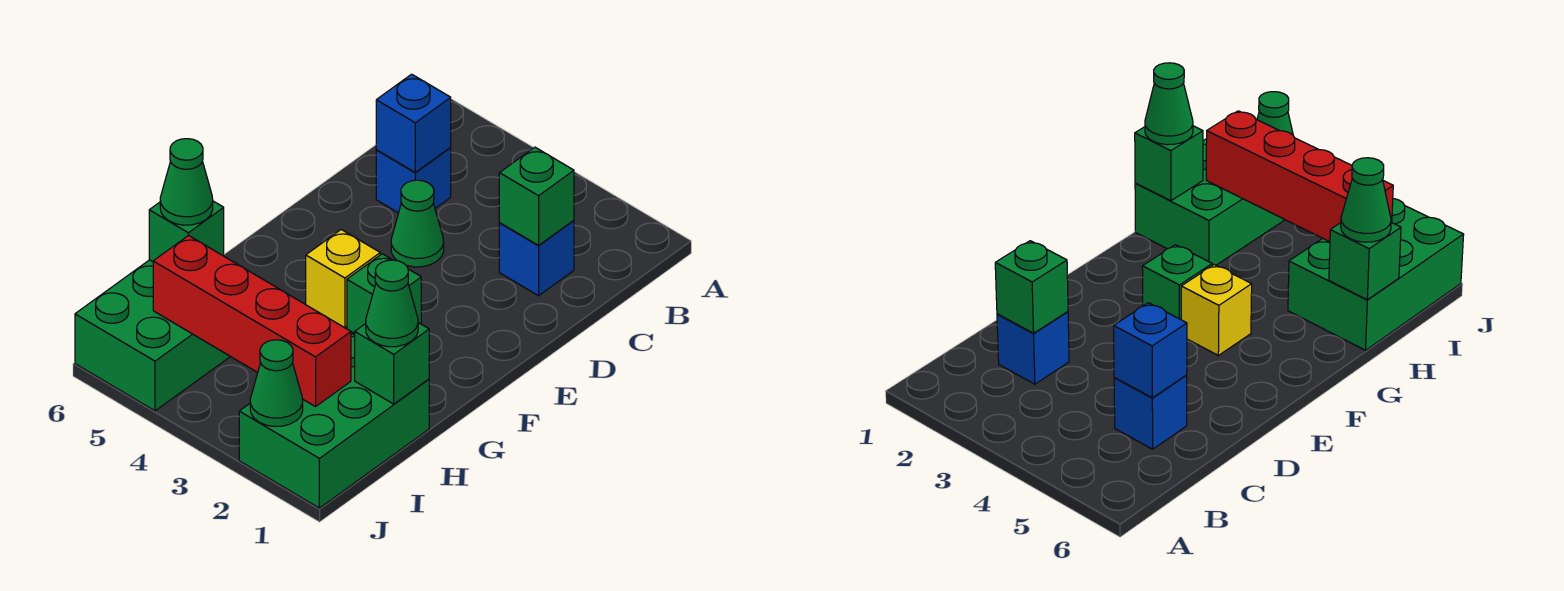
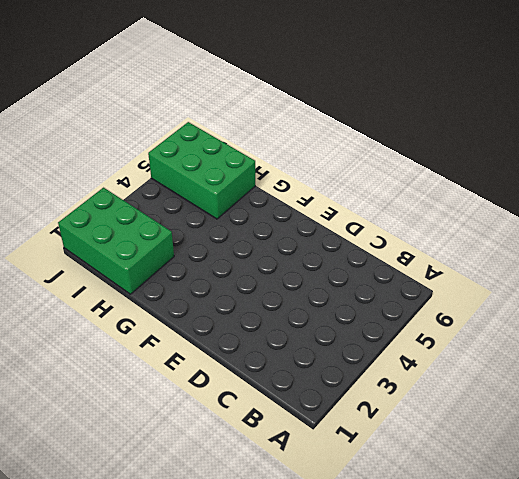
none -> blue brick C2 level 1
none -> blue brick C5 level 1
none -> green cone D4 level 1

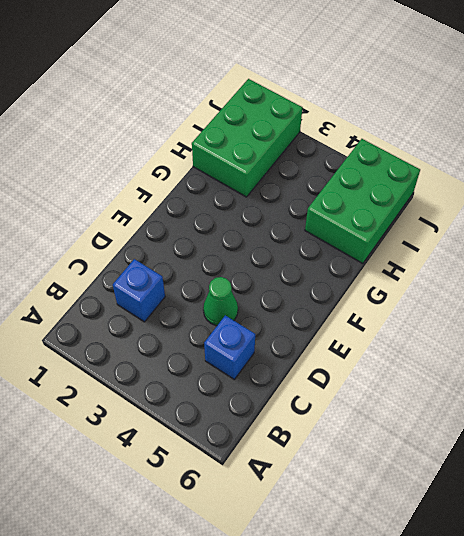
none -> green brick F3 level 1
none -> yellow brick F4 level 1
none -> green brick C2 level 2

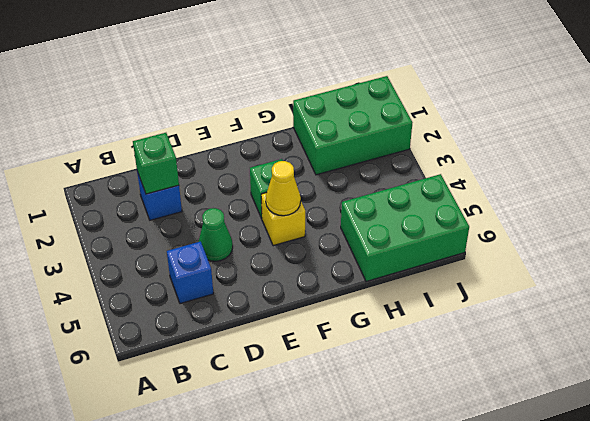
yellow cone F4 level 2 -> none
none -> blue brick C5 level 2
none -> green brick H1 level 2
none -> green brick H6 level 2

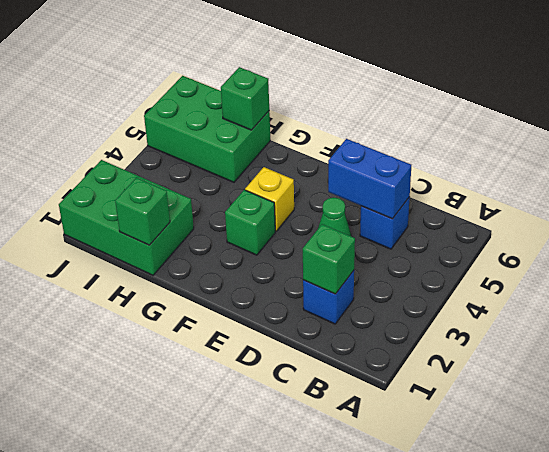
blue brick C5:D5 level 2 -> blue brick C5 level 2
none -> red brick I2:I5 level 2
none -> green cone J2 level 2
none -> green cone H1 level 3

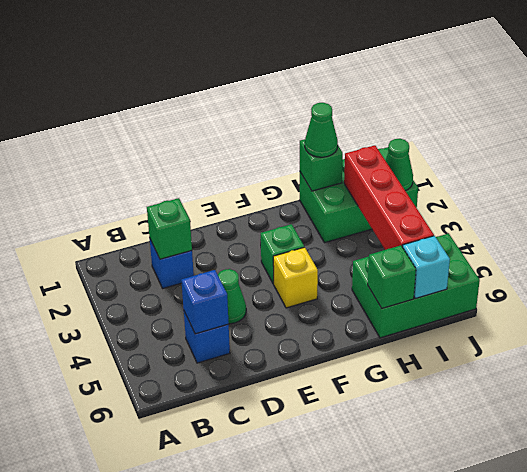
cyan brick I6 level 2 -> none
none -> green cone H6 level 3

